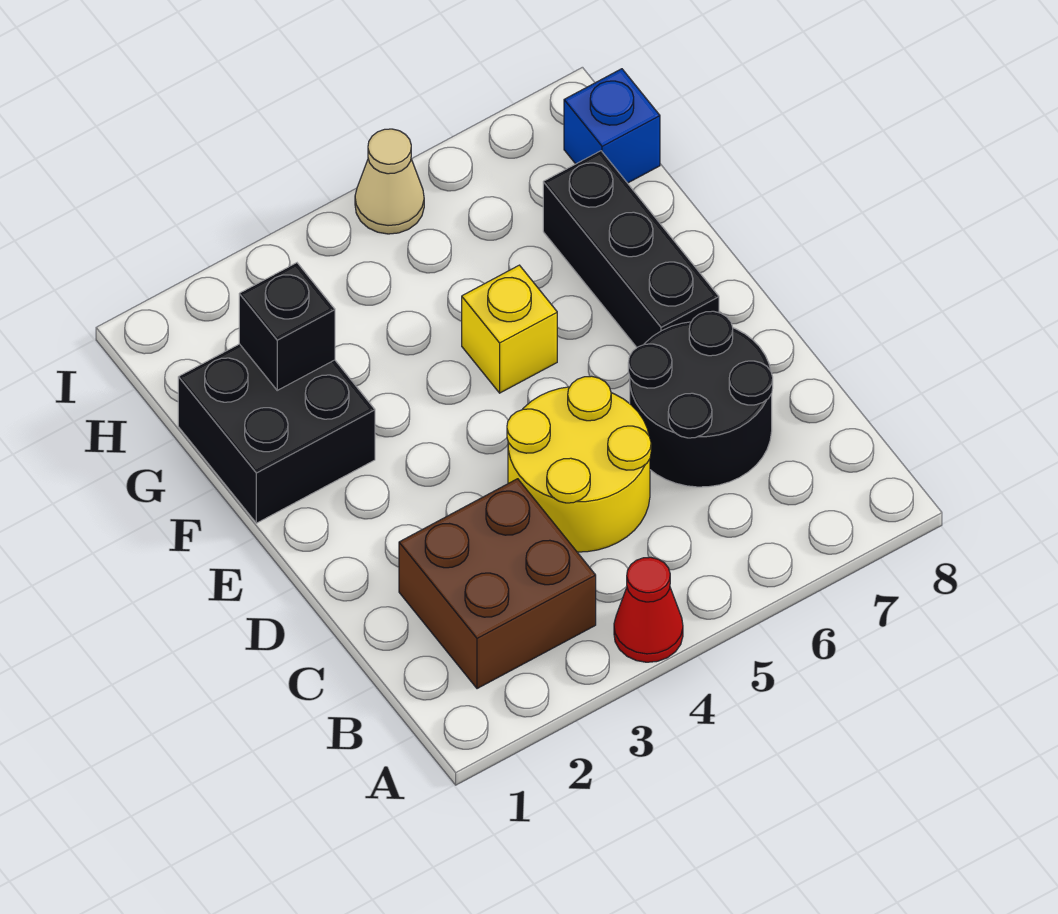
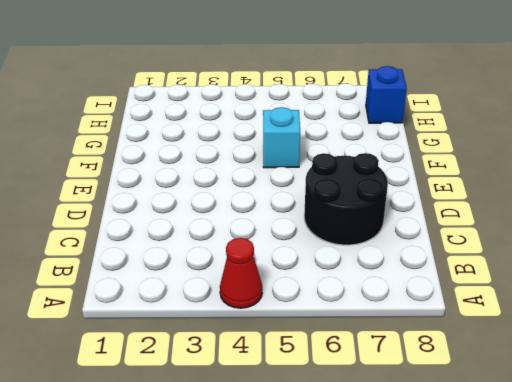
cyan brick F5 level 1 -> yellow brick F5 level 1
none -> brown brick B2:C3 level 1
none -> yellow round brick C4:D5 level 1

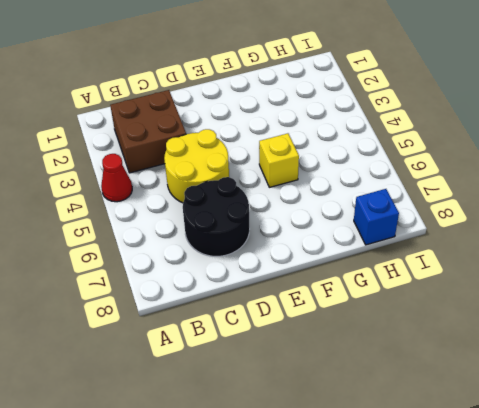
none -> black brick E7:G7 level 1
none -> black brick F1:G2 level 1

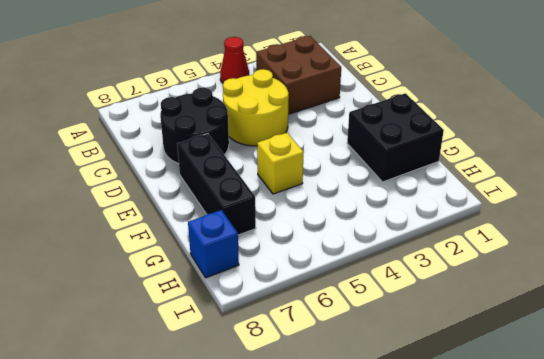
none -> tan cone I5 level 1
none -> black brick G2 level 2

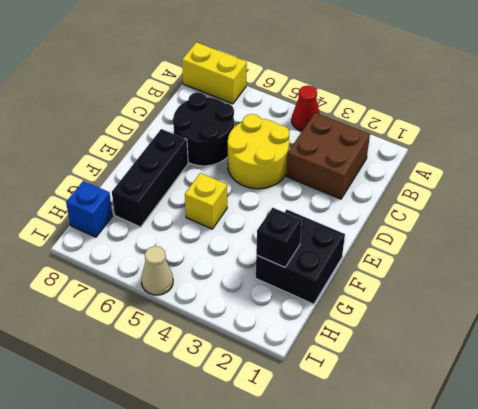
yellow brick A7:A8 level 1 -> none

